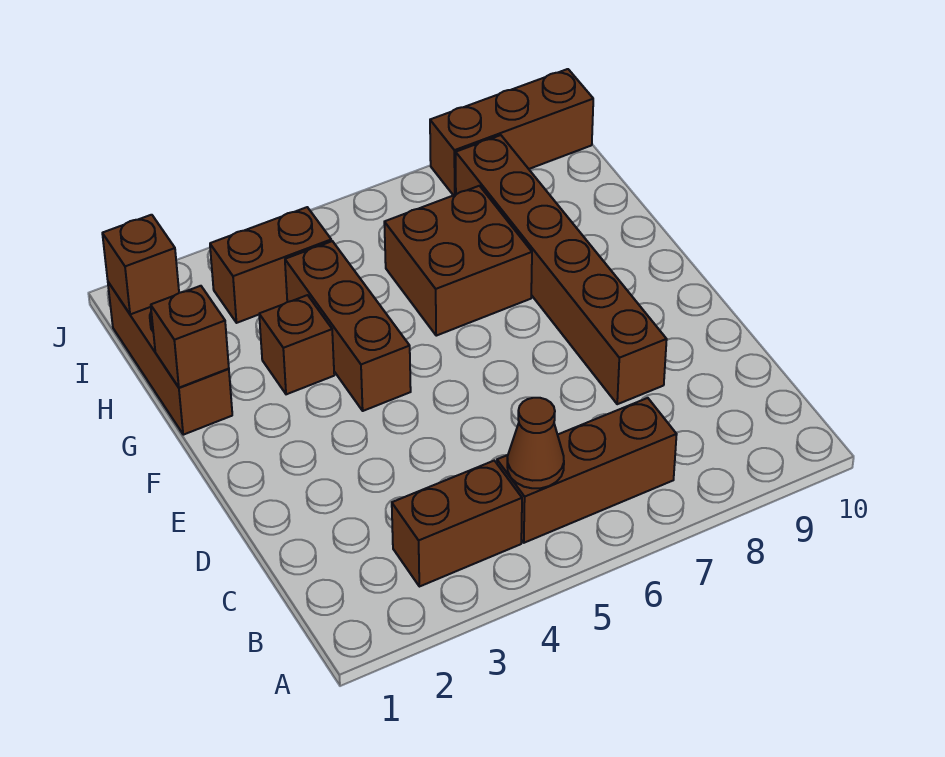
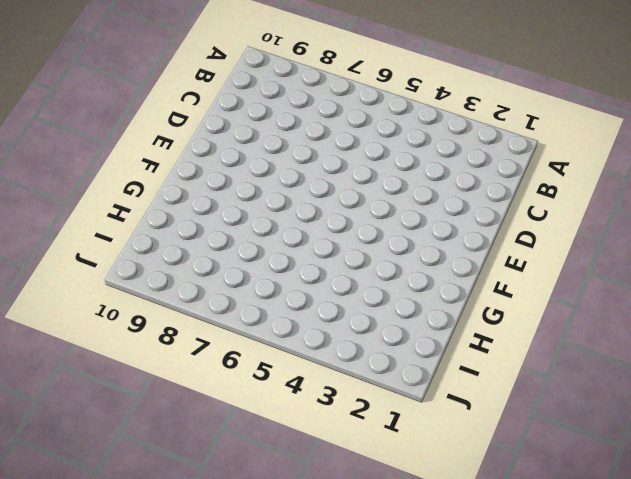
none -> brown brick B3:B4 level 1
none -> brown brick B5:B7 level 1
none -> brown brick D8:I8 level 1

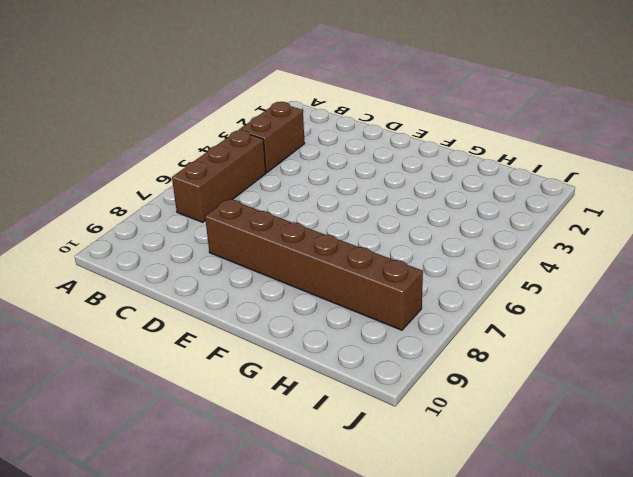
none -> brown brick F4:H4 level 1
none -> brown brick G1:I1 level 1
none -> brown brick G3 level 1

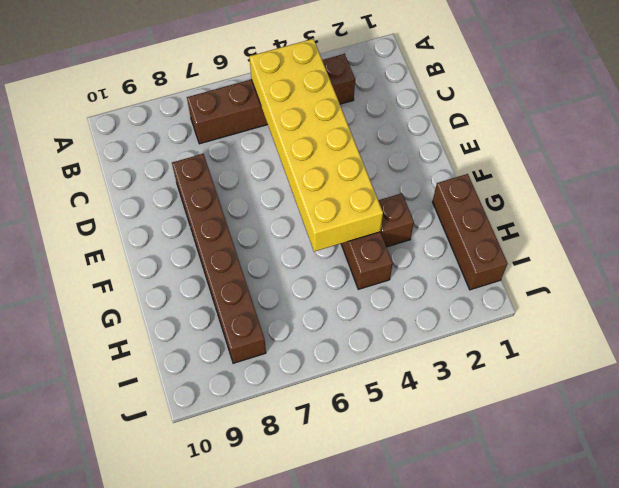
yellow brick B4:G5 level 2 -> brown cone B5 level 2
none -> brown brick G6:H7 level 1
none -> brown brick I3:I4 level 1
none -> brown brick J8:J10 level 1

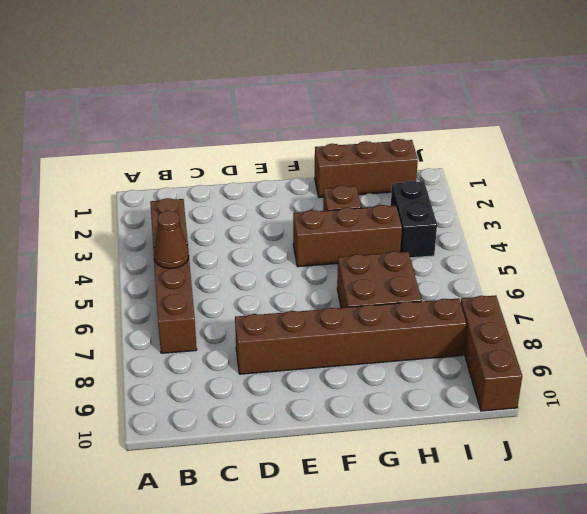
black brick I3:I4 level 1 -> brown brick I3:I4 level 1
none -> brown brick G1 level 2
none -> brown brick I1 level 2

